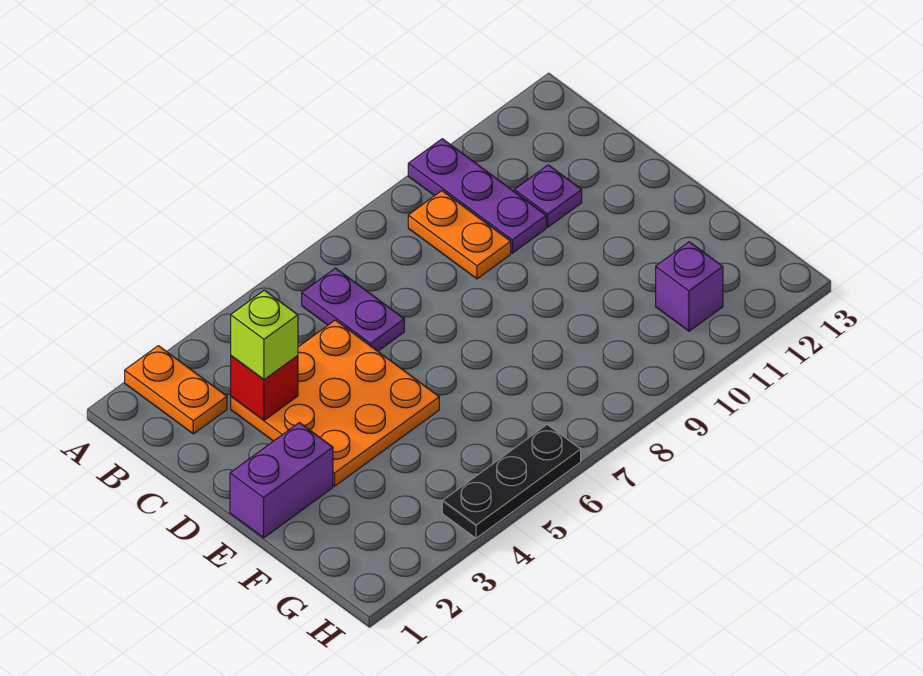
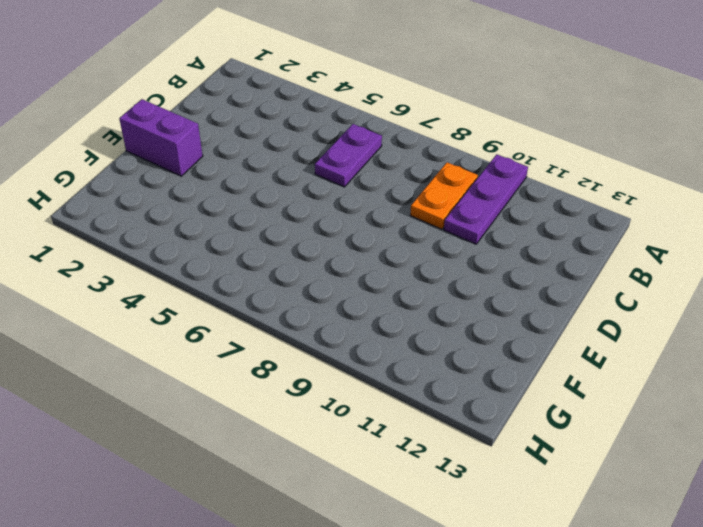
none -> orange plate A2:B2 level 1
none -> orange plate C3:E5 level 1

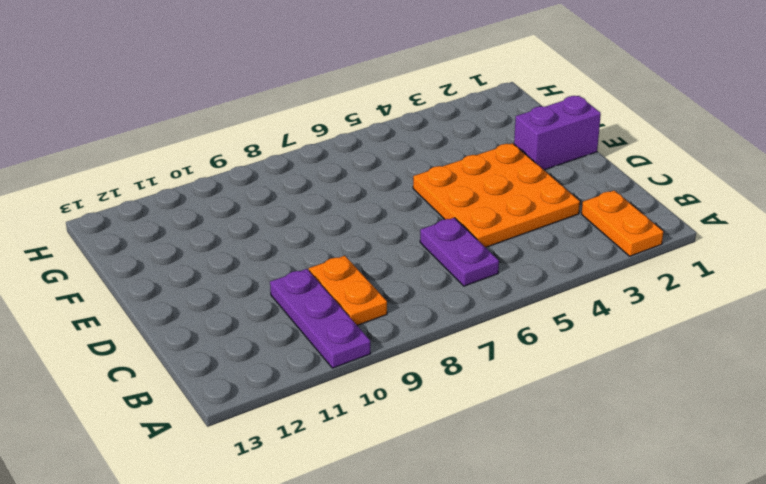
none -> purple plate C11 level 1
none -> purple brick G11 level 1

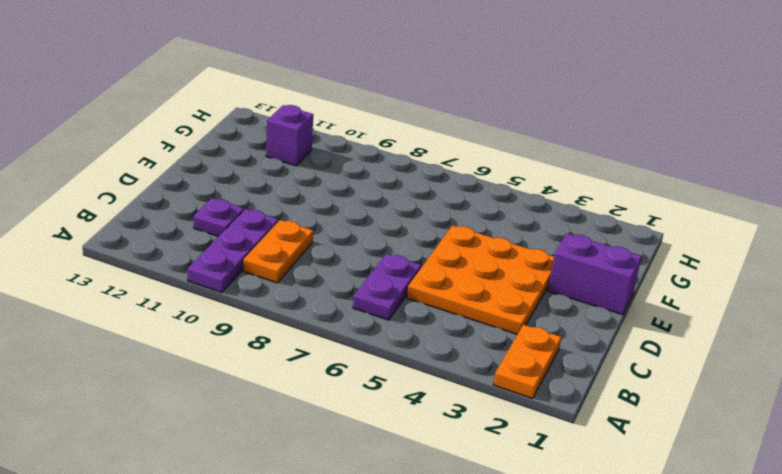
none -> black plate H4:H6 level 1
none -> red brick C3 level 2

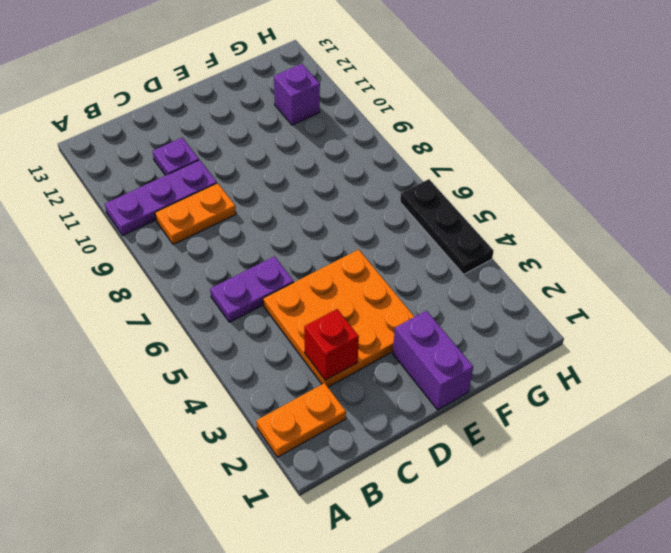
none -> lime brick C3 level 3

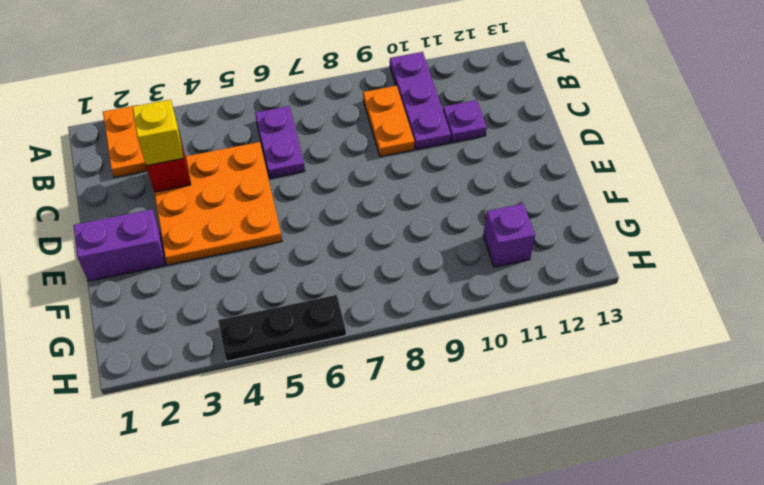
yellow brick C3 level 3 -> lime brick C3 level 3

